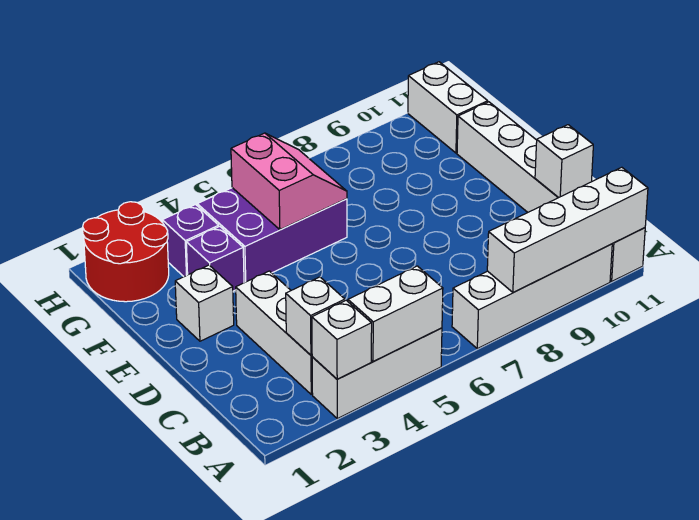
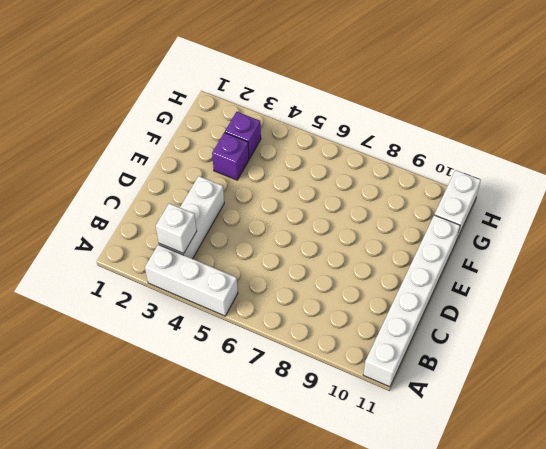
none -> white brick A7:A10 level 1
none -> white brick E2 level 1
none -> purple brick F4:G6 level 1

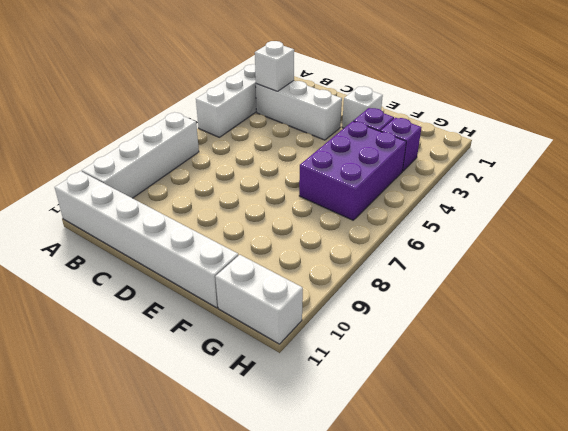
none -> red round brick G1:H2 level 1
none -> white brick A3 level 2
none -> white brick A4:A5 level 2

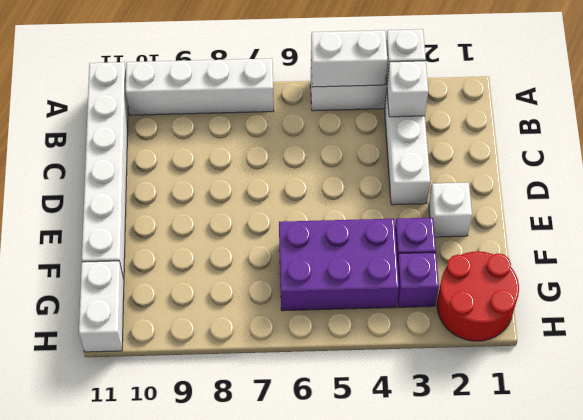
none -> white brick A8:A11 level 2
none -> white brick C11 level 2
none -> pink slope F5:G6 level 2 top 5

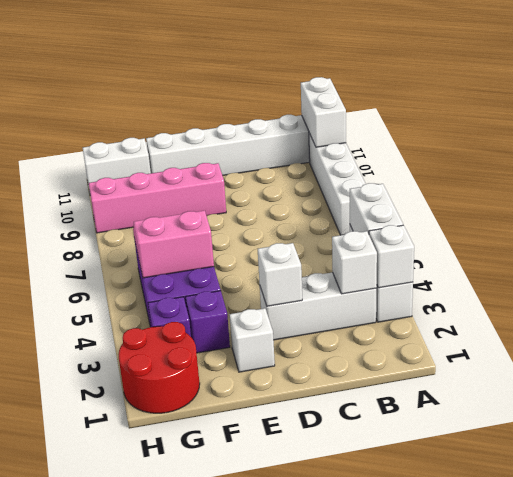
white brick A10:A11 level 2 -> white brick A8:A11 level 2
white brick D3 level 2 -> white brick C11 level 2
pink brick E9:H9 level 1 -> none

